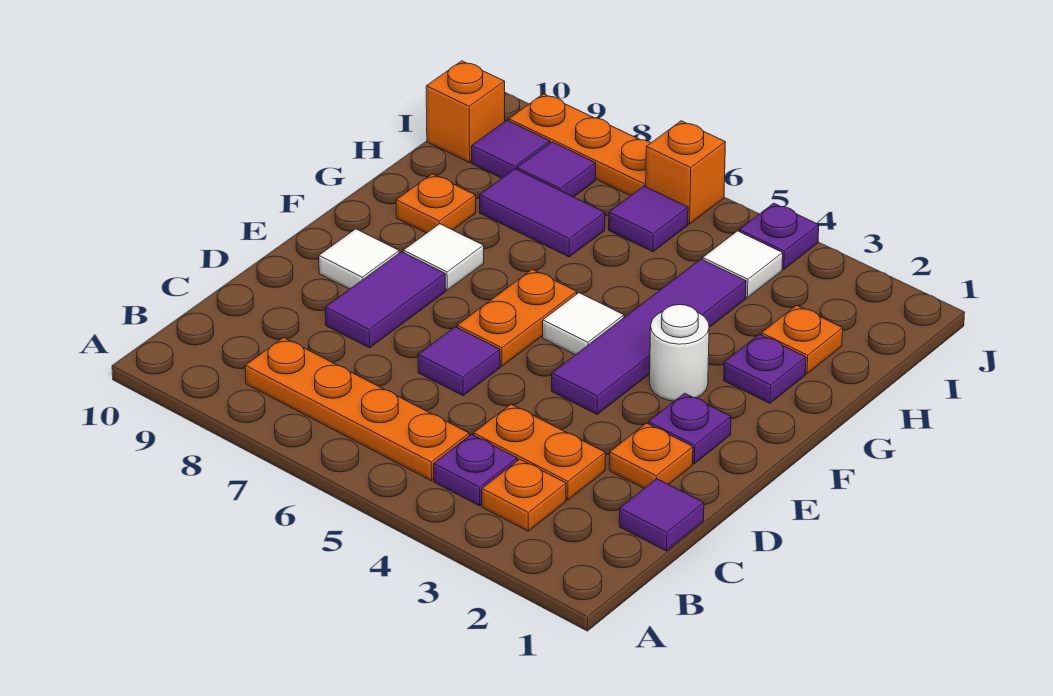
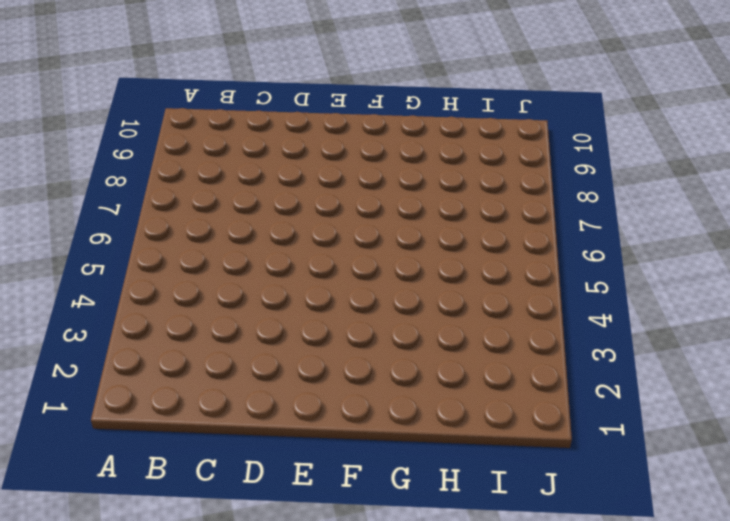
none -> orange plate B3 level 1
none -> purple plate B4 level 1
none -> orange plate B5:B8 level 1

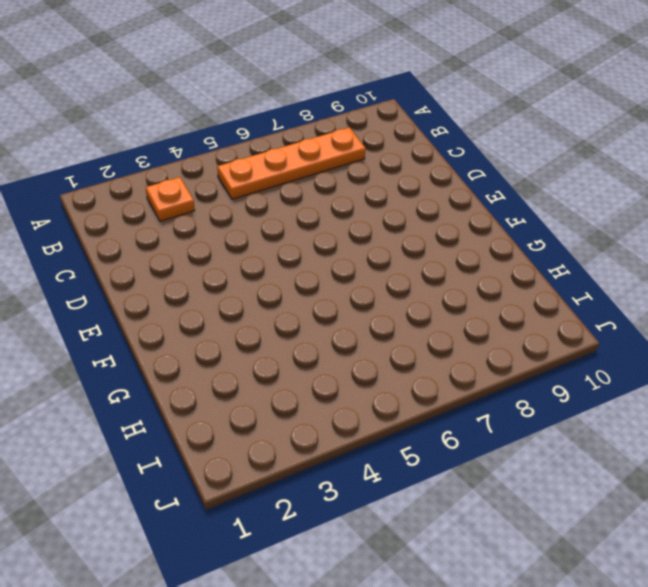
none -> purple plate B4 level 1
none -> purple tile C1 level 1
none -> orange plate C3:C4 level 1

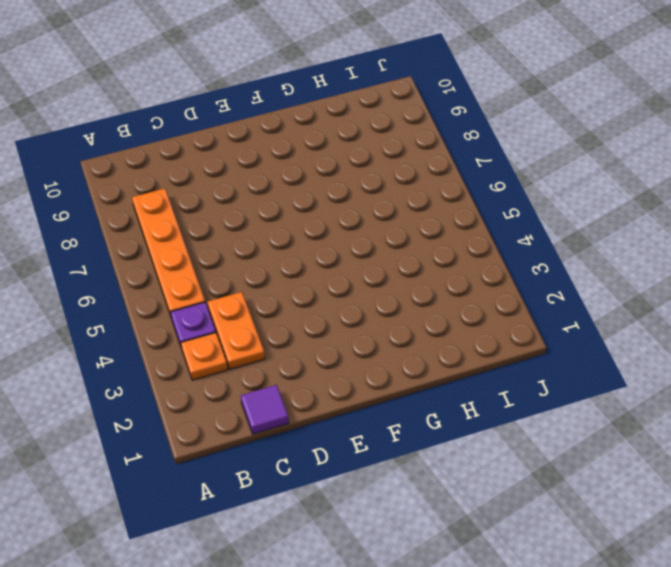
none -> orange plate D2 level 1
none -> purple tile D6 level 1
none -> purple tile D8:E8 level 1

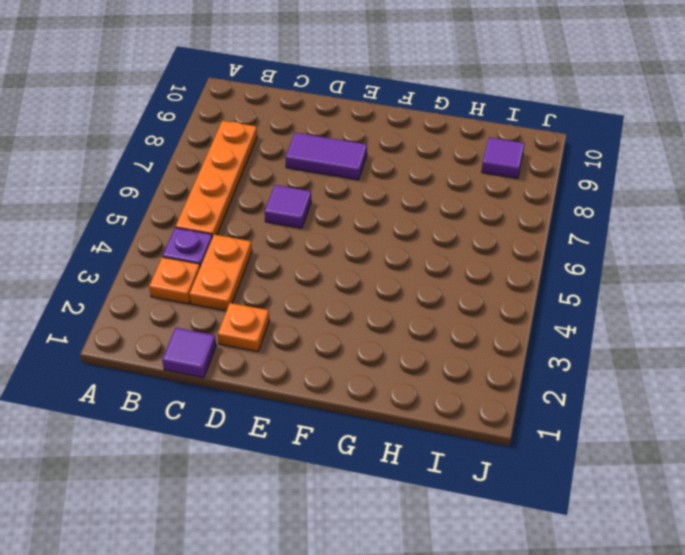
none -> purple plate E2 level 1
none -> purple tile E4:H4 level 1
none -> orange plate E6:F6 level 1

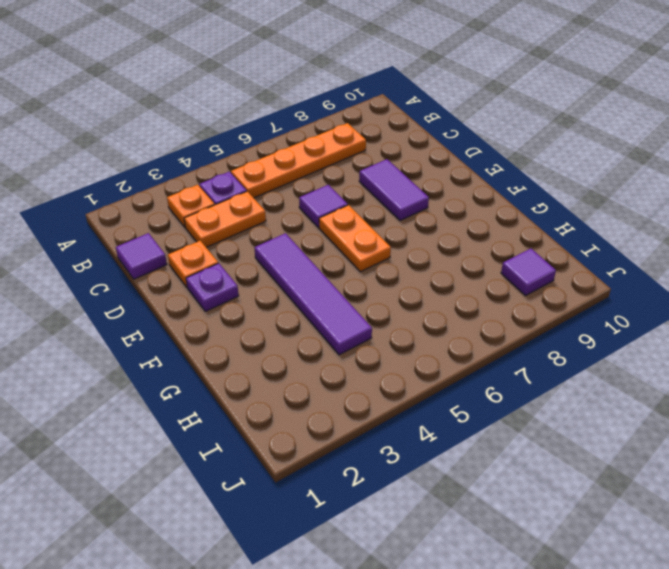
none -> white tile E9 level 1
none -> white round brick F3 level 1
none -> white tile F5 level 1

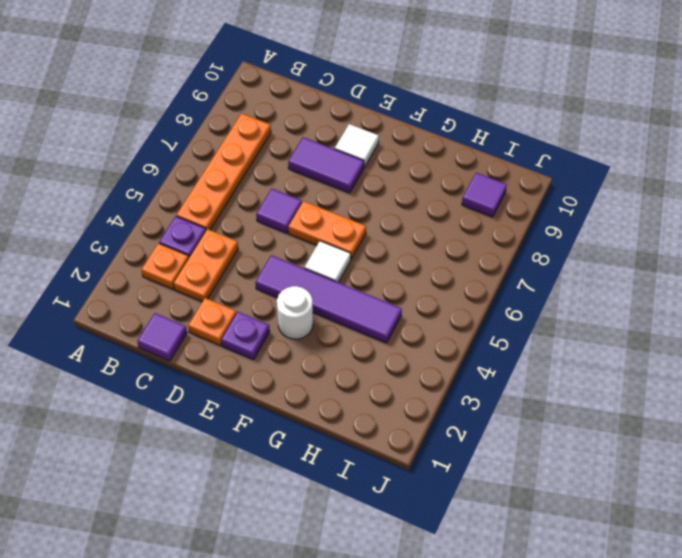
none -> white tile F8 level 1
none -> purple plate G2 level 1
none -> orange plate G9 level 1

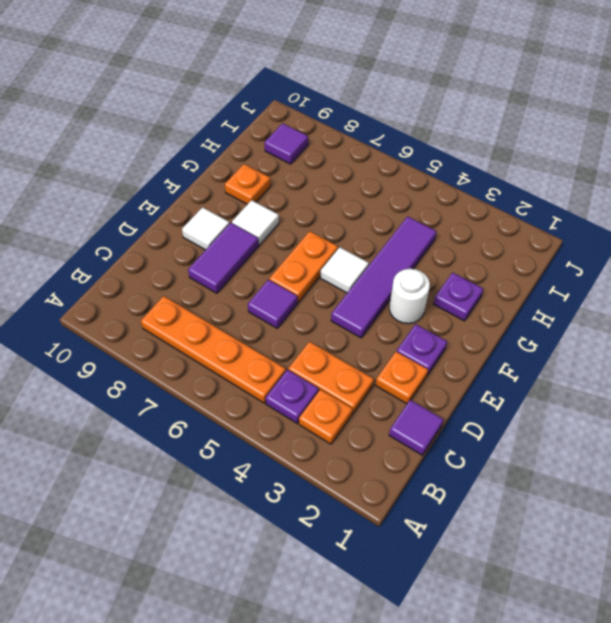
none -> orange plate H2 level 1
none -> purple tile H7:H8 level 1
none -> white tile I4 level 1

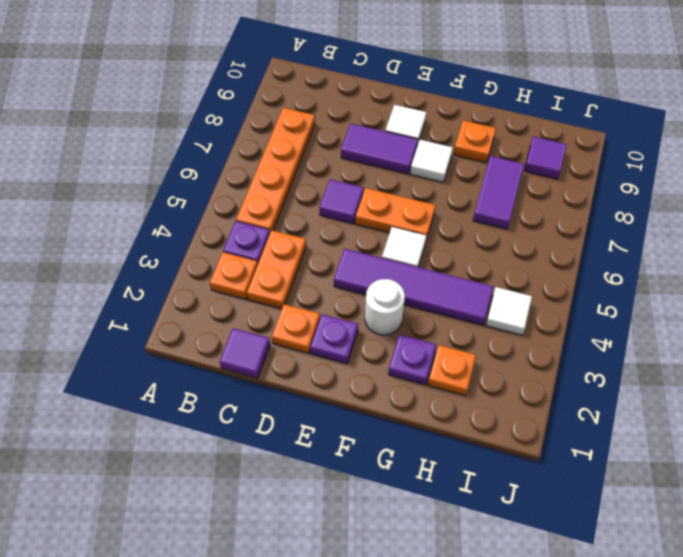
none -> purple tile I6 level 1
none -> purple tile I8 level 1
none -> orange brick I10 level 1

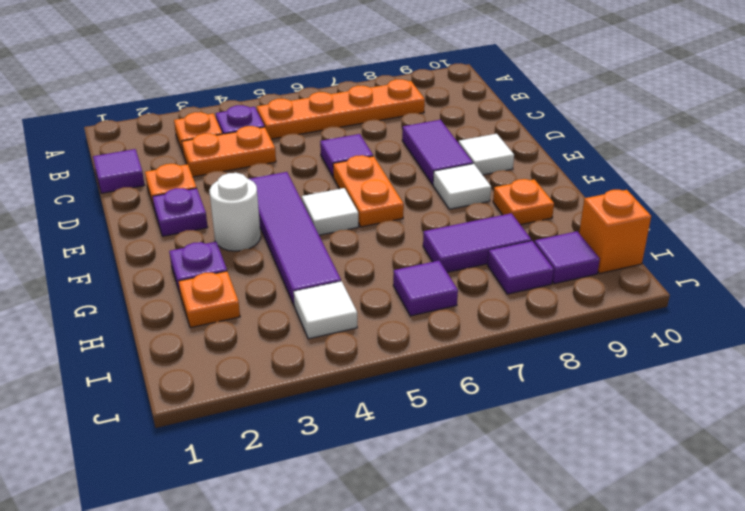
none -> purple plate J4 level 1
none -> orange brick J6 level 1
none -> orange plate J7:J9 level 1

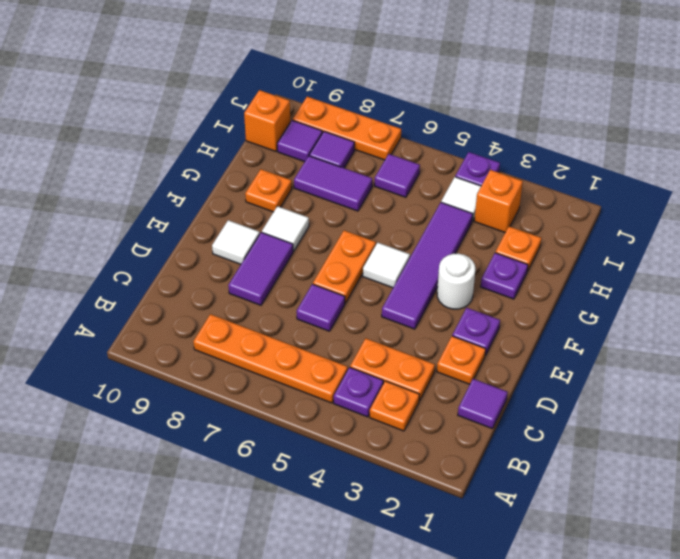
orange brick I3 level 1 -> orange brick J6 level 1

